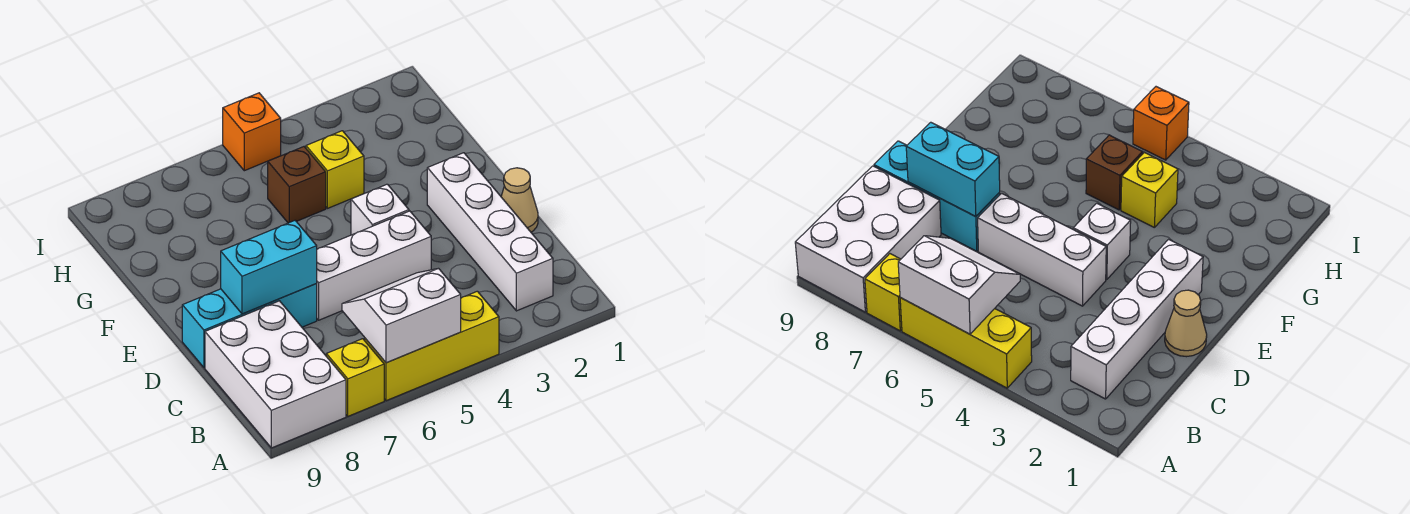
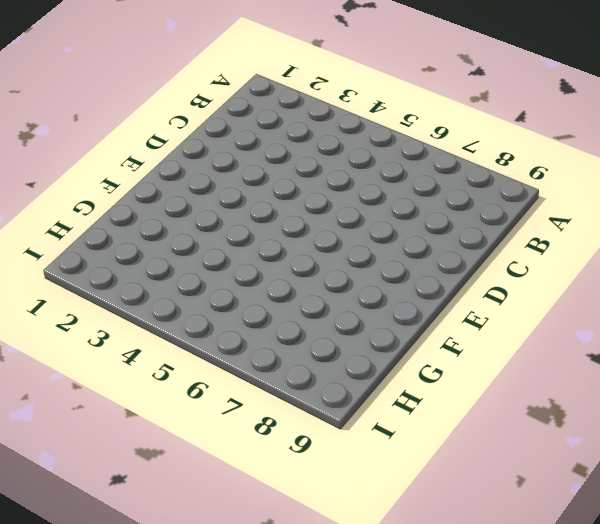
none -> yellow brick A4:A6 level 1
none -> yellow brick A7 level 1
none -> white brick A8:C9 level 1

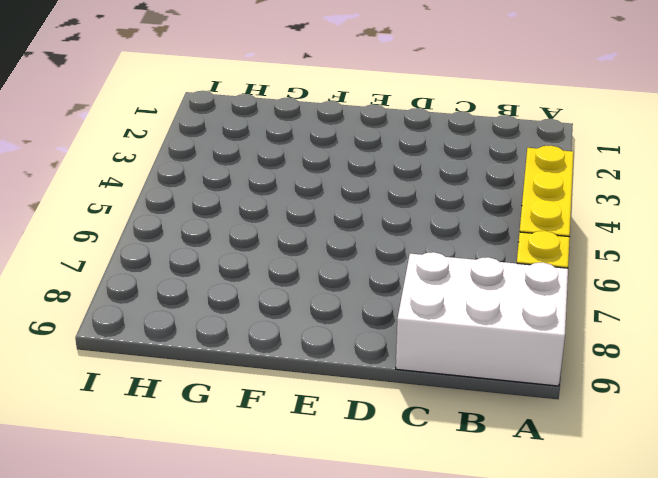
none -> white brick B2:E2 level 1
none -> tan cone D1 level 1
none -> white brick D4:D6 level 1

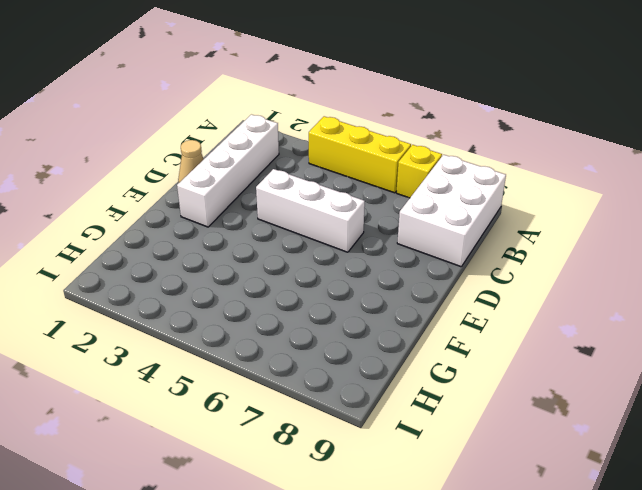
none -> cyan brick D7:D9 level 1
none -> white brick E4 level 1
none -> yellow brick G4 level 1

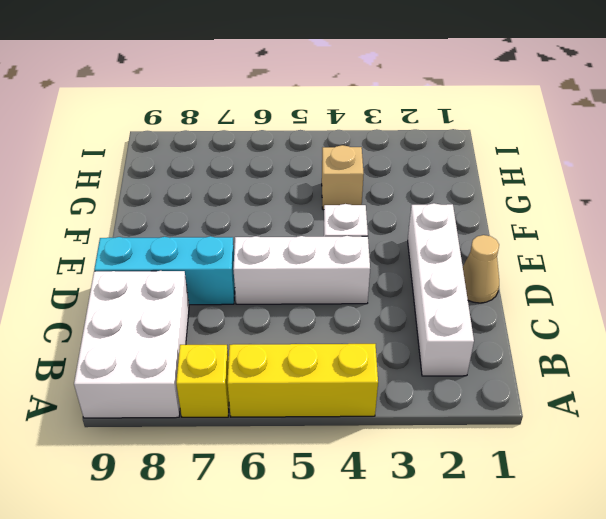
tan brick G4 level 1 -> yellow brick G4 level 1
none -> brown brick G5 level 1
none -> orange brick I5 level 1
none -> white slope A5:B6 level 2 top A

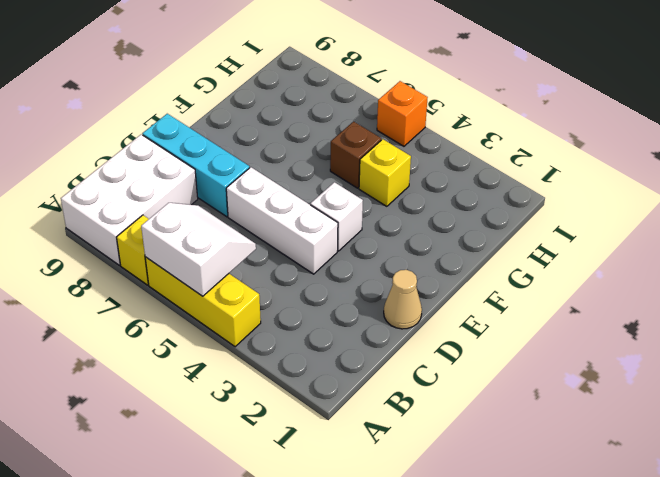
none -> white brick B2:E2 level 1
none -> cyan brick D7:D8 level 2

